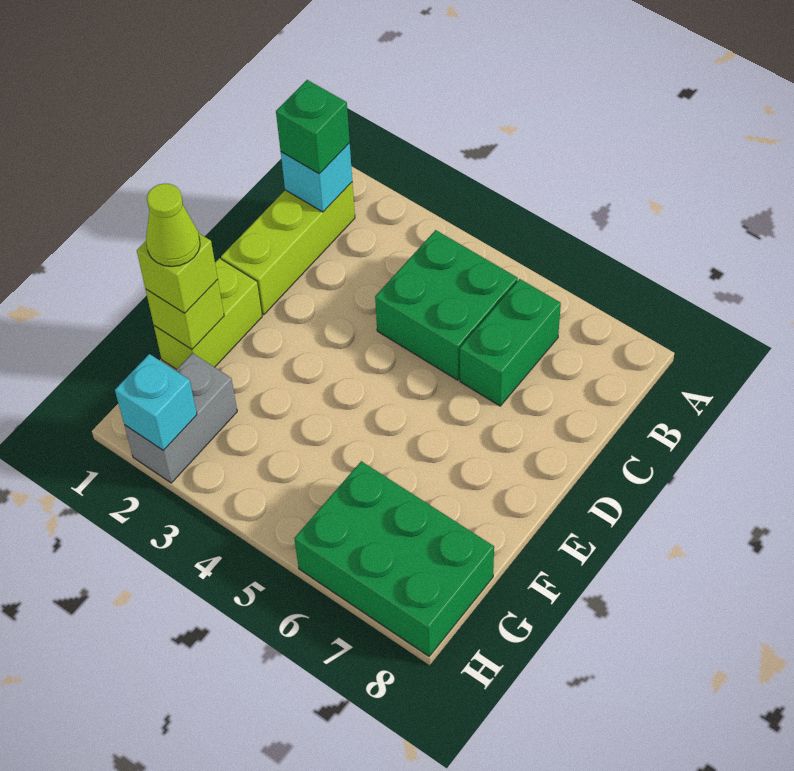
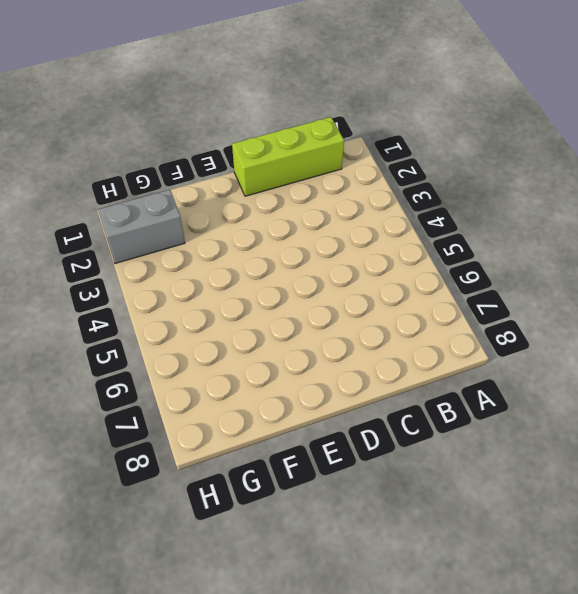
none -> green brick B4:C5 level 1
none -> green brick B6:C6 level 1
none -> lime brick E1:F1 level 1

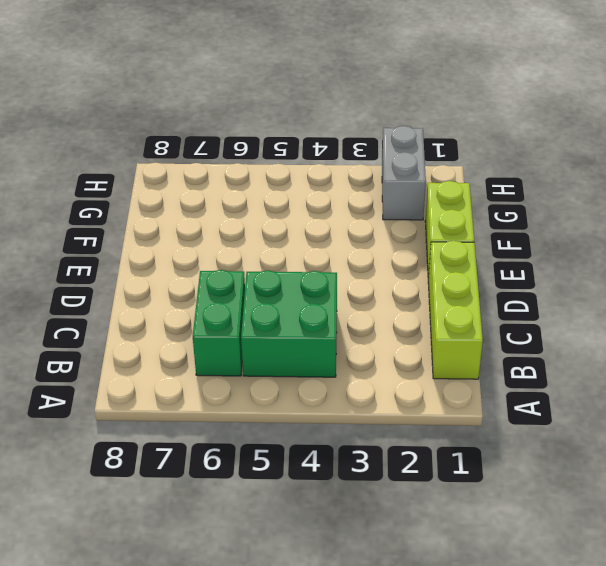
none -> green brick G6:H8 level 1
none -> cyan brick B1 level 2
none -> lime brick F1 level 2

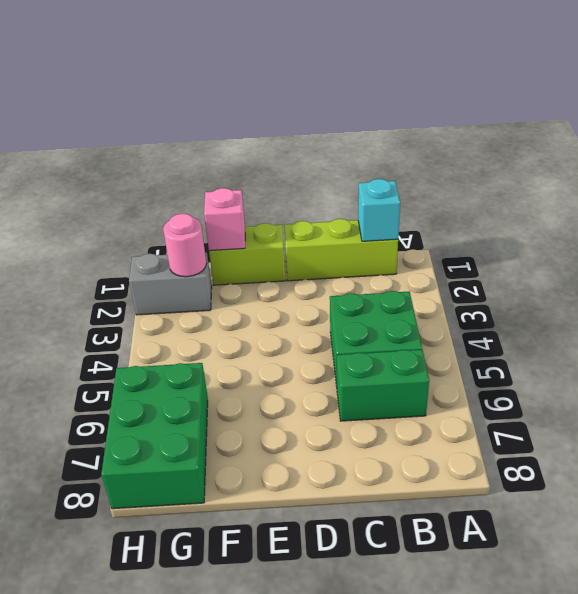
pink brick F1 level 2 -> lime brick F1 level 2
pink round brick G2 level 2 -> none
none -> cyan brick H2 level 2
none -> green brick B1 level 3
none -> lime brick F1 level 3

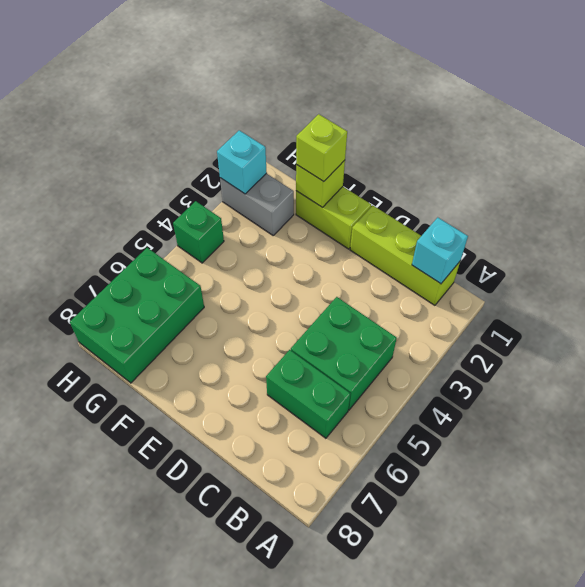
green brick H4 level 1 -> green brick B1 level 3
none -> lime cone F1 level 4

